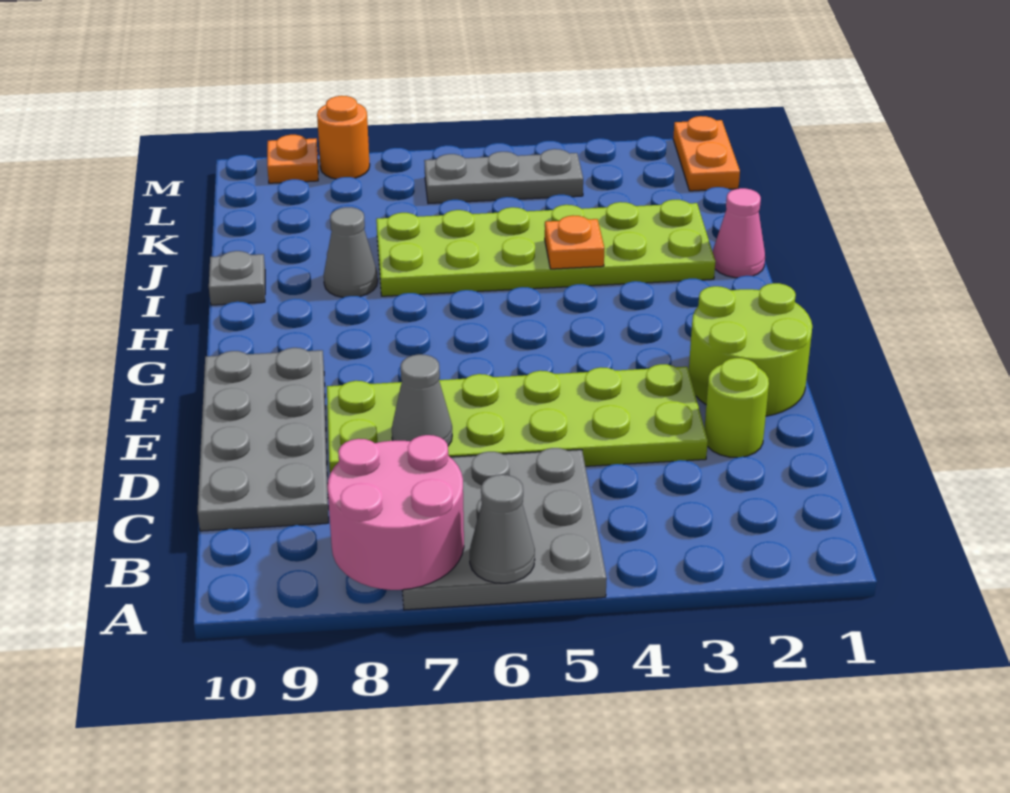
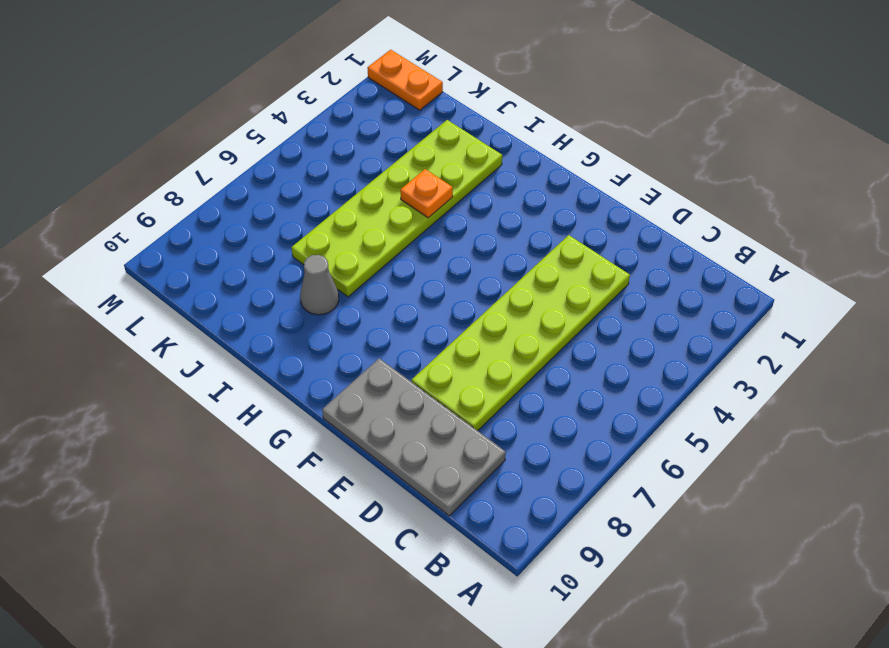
none -> grey plate A5:C7 level 1
none -> lime round brick D2 level 1
none -> lime round brick E1:F2 level 1

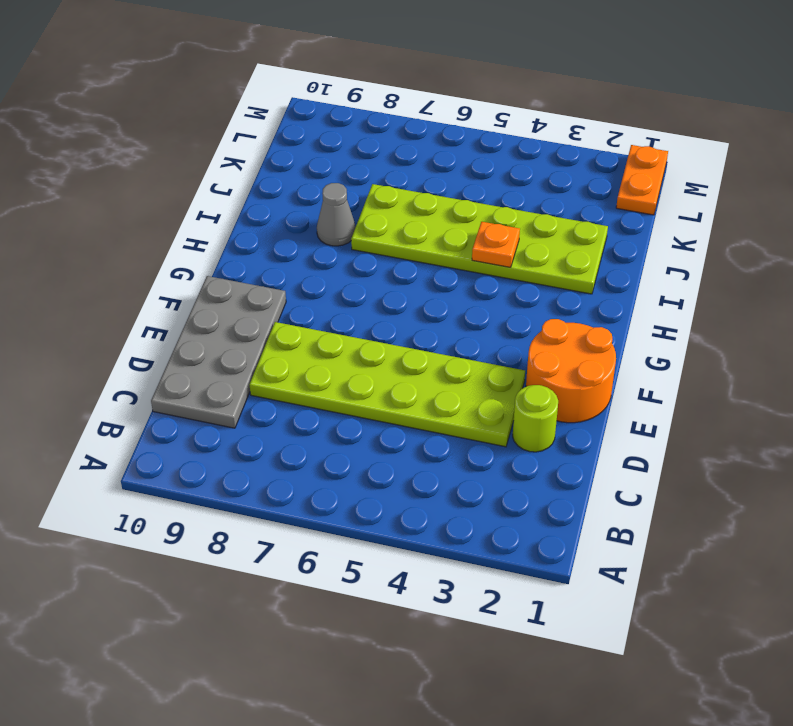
orange round brick E1:F2 level 1 -> lime round brick E1:F2 level 1
none -> grey plate A5:C7 level 1
none -> pink cone I1 level 1
none -> grey plate I10 level 1

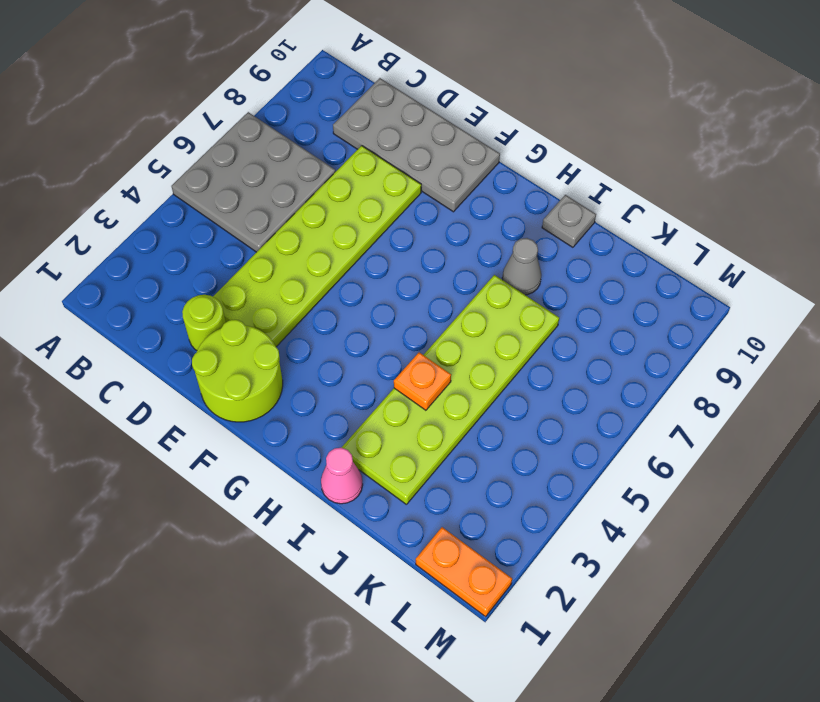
none -> grey plate L4:L6 level 1
none -> orange round brick M8 level 1
none -> orange plate M9 level 1

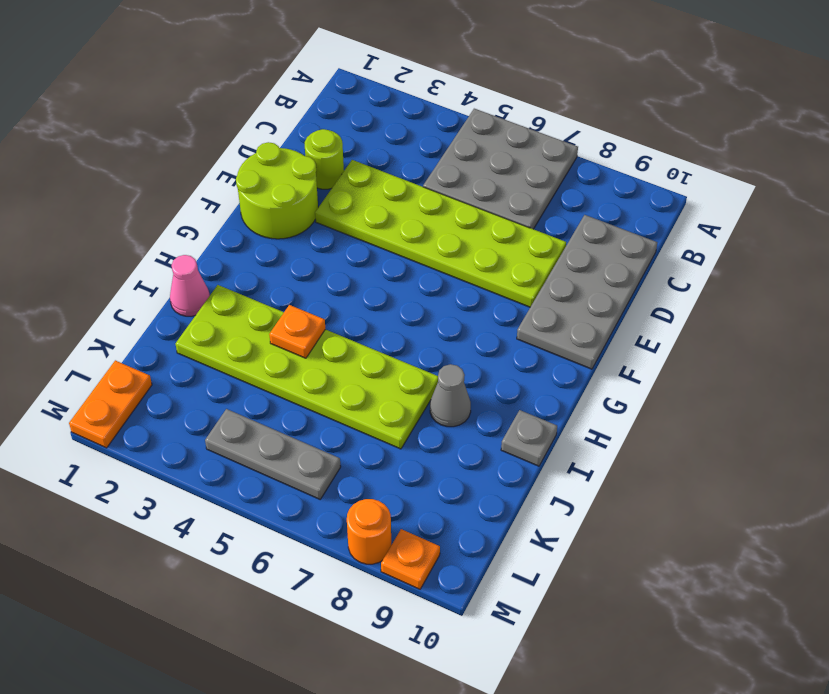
none -> grey cone A6 level 2
none -> pink round brick A7:B8 level 2
none -> grey cone D7 level 2

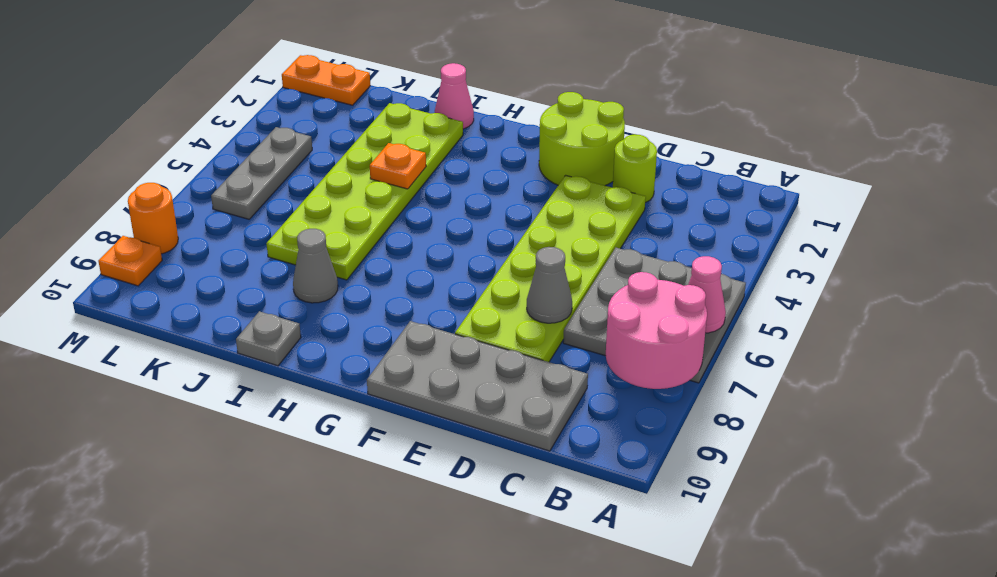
pink cone A6 level 2 -> grey cone A6 level 2

